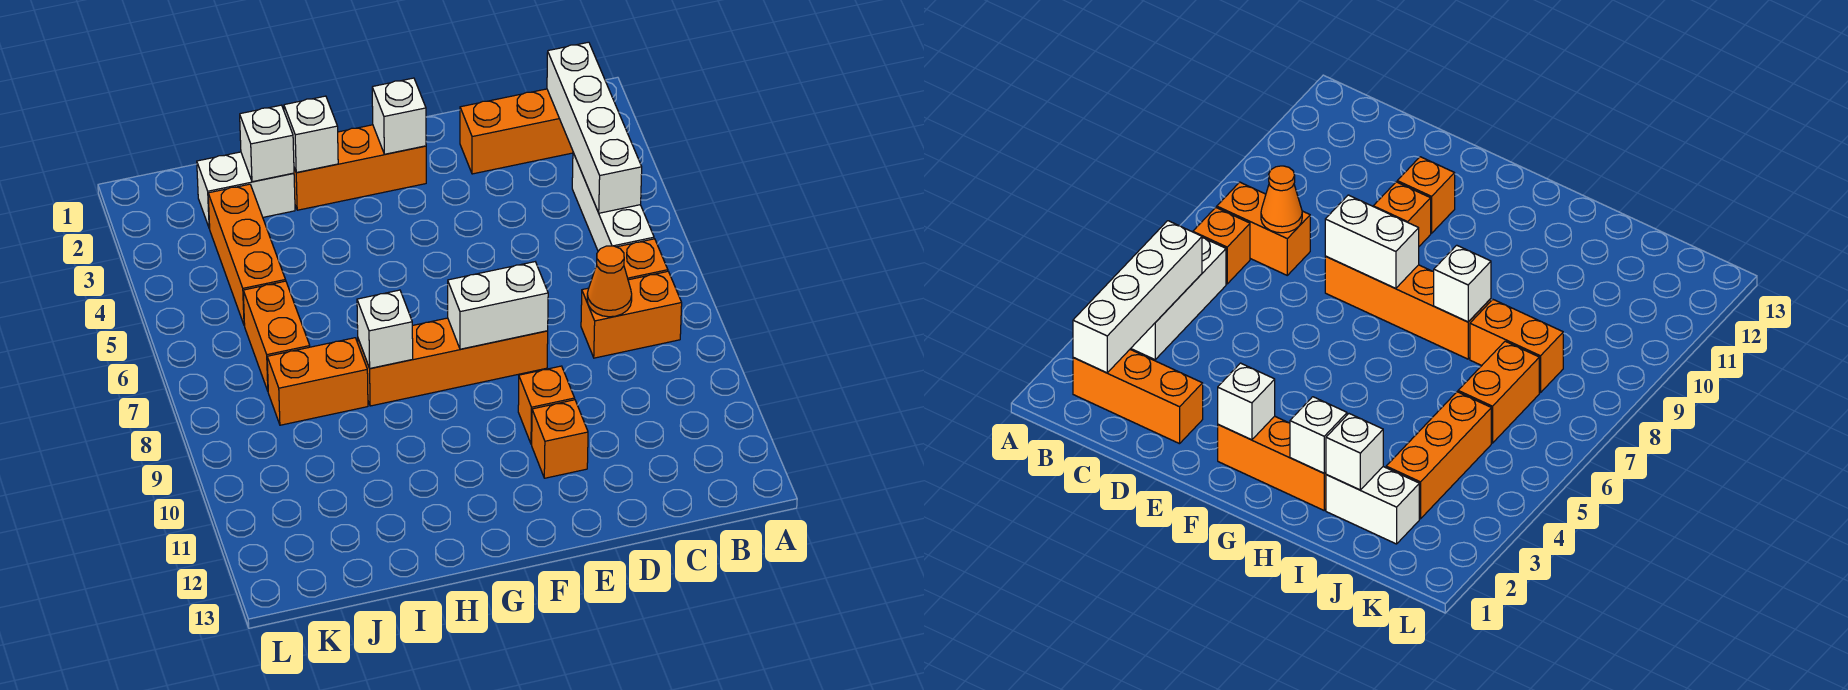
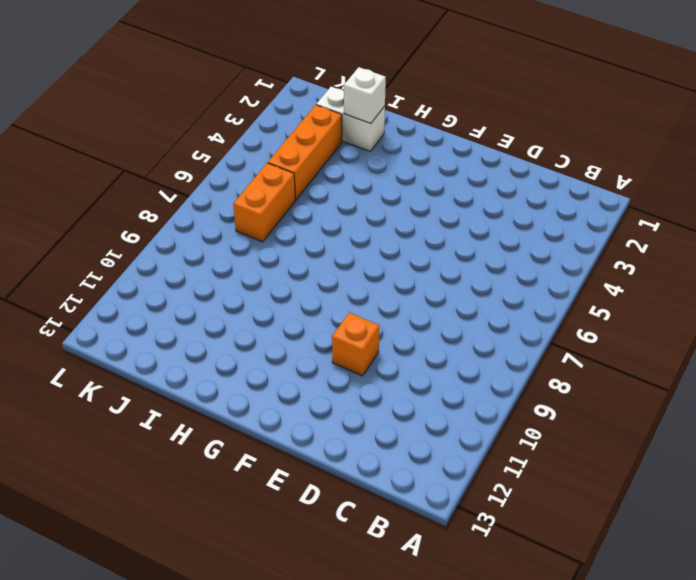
none -> orange brick B2:D2 level 1
none -> white brick B4:B6 level 1
none -> orange brick B7 level 1

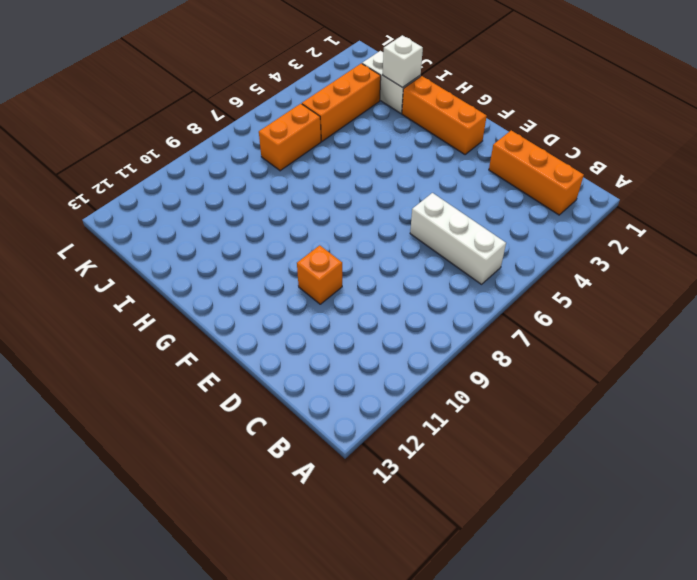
white brick B6:D6 level 1 -> white brick B4:B6 level 1
none -> orange brick B7 level 1
none -> orange brick B8:C8 level 1
none -> orange brick E8:H8 level 1

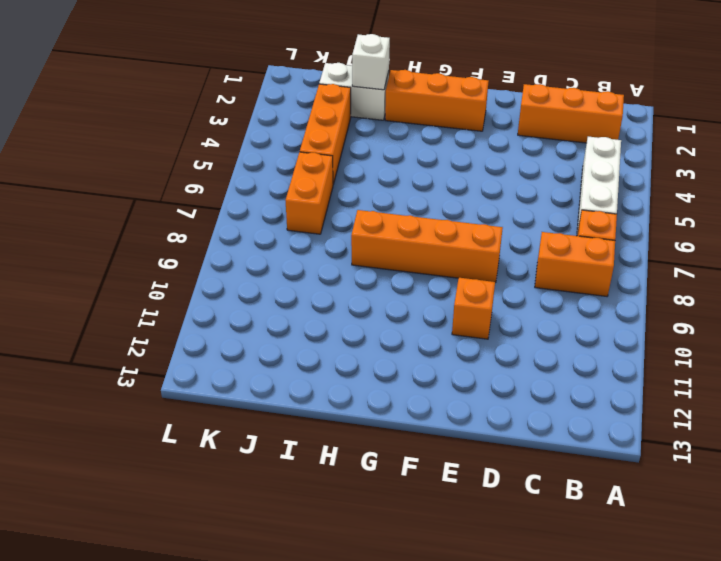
none -> orange brick E11 level 1
none -> orange brick I8:J8 level 1
none -> white brick B2:B5 level 2

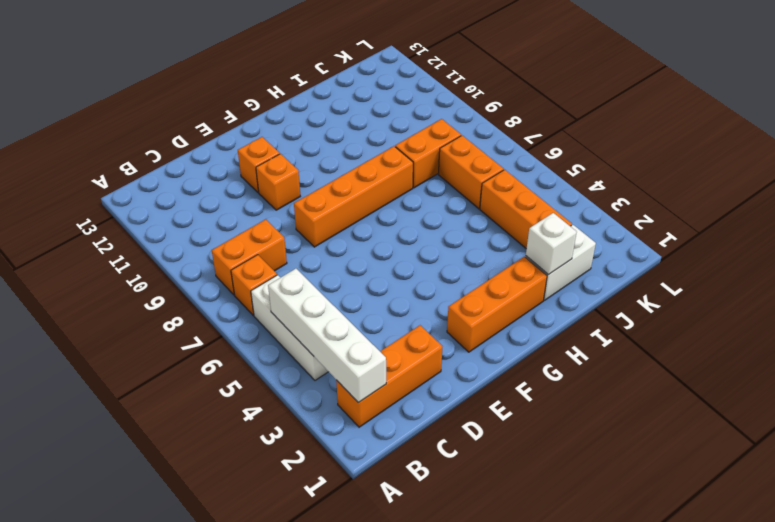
none -> orange cone C8 level 2
none -> white brick E8:F8 level 2
none -> white brick F2 level 2

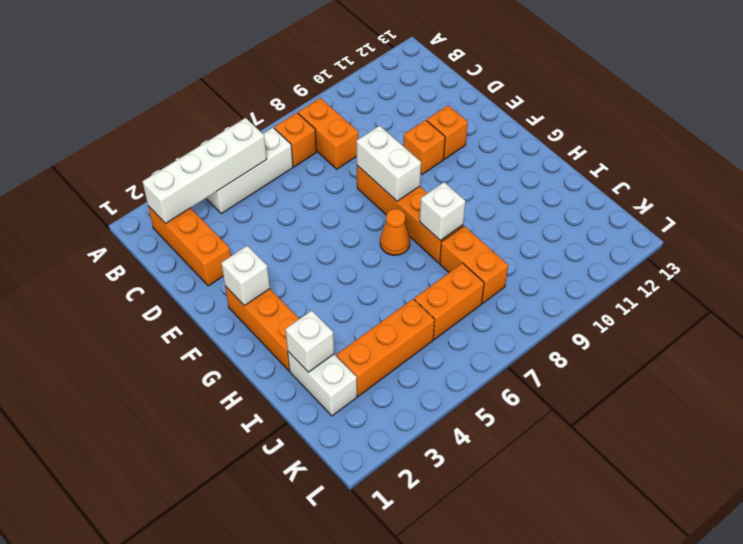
orange cone G7 level 1 -> orange cone C8 level 2
none -> white brick H2 level 2

